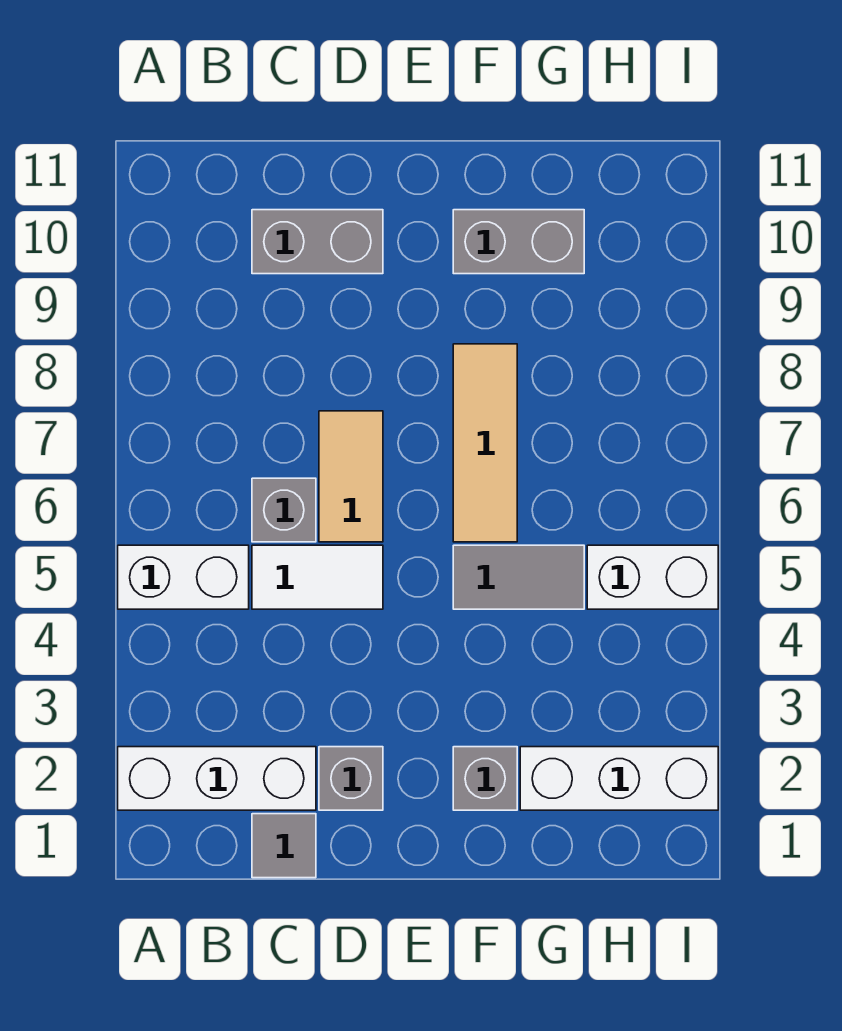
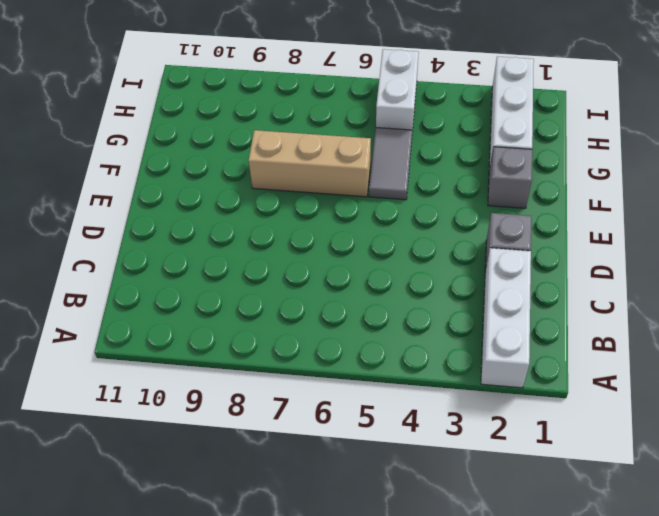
tan brick F6:F8 level 1 -> tan tile F6:F8 level 1
none -> white brick A5:B5 level 1
none -> grey tile C1 level 1
none -> white tile C5:D5 level 1

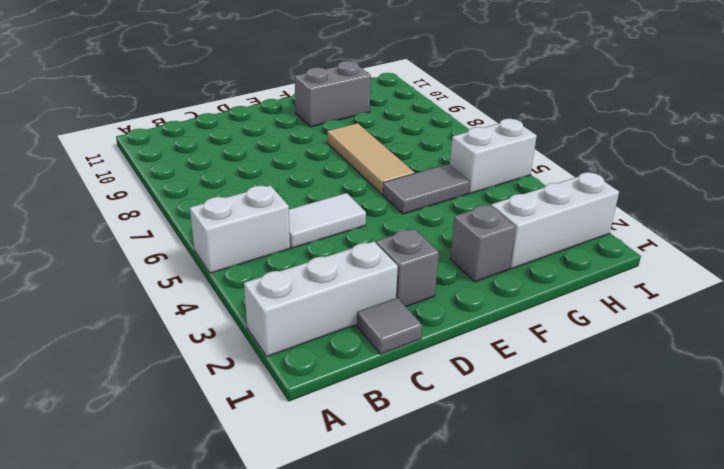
none -> grey brick C6 level 1
none -> grey brick C10:D10 level 1
none -> tan tile D6:D7 level 1

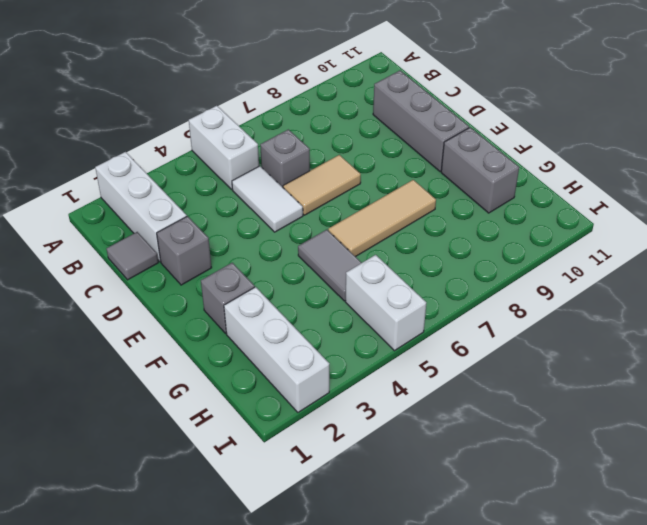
grey brick C10:E10 level 1 -> grey brick C10:D10 level 1

